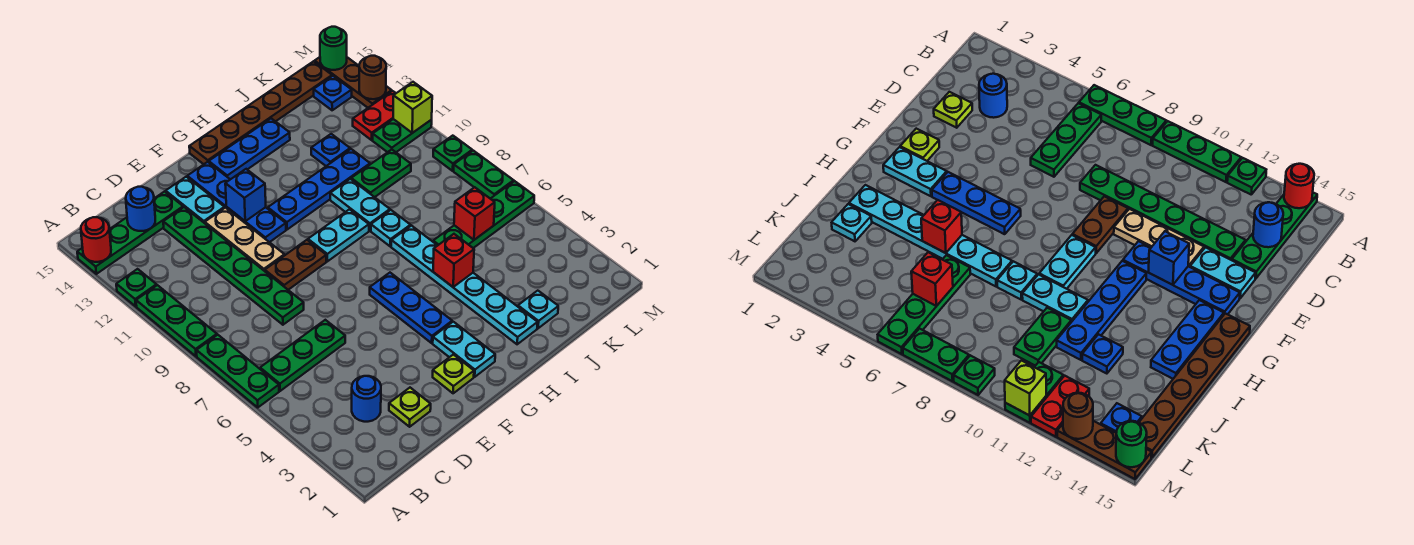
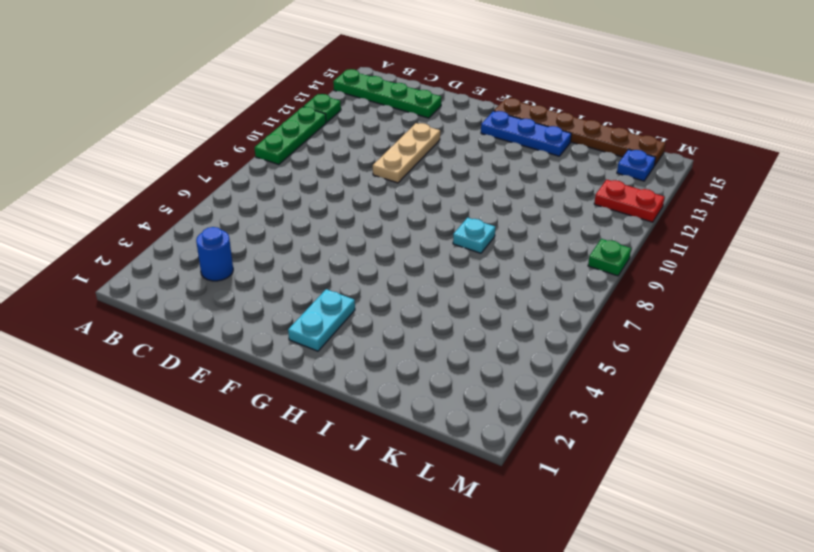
none -> green plate A6:A8 level 1
none -> green plate B6:D6 level 1
none -> lime plate D2 level 1
none -> green plate D8:D13 level 1

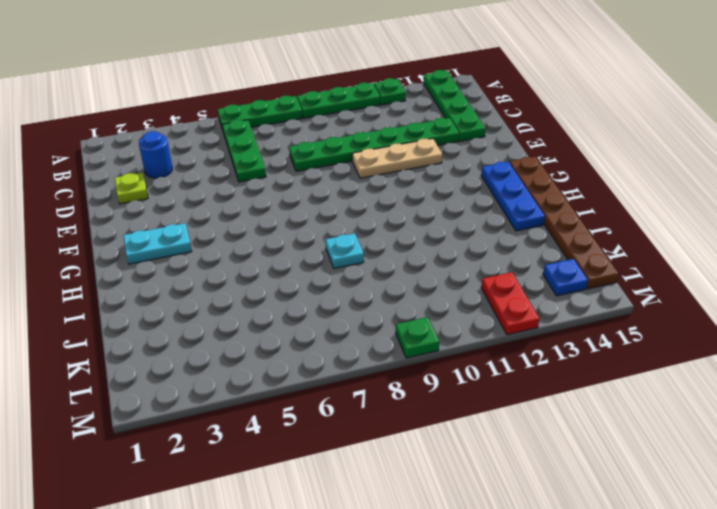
none -> brown plate E9:F9 level 1
none -> cyan plate E13:E14 level 1
none -> lime plate F2 level 1
none -> blue plate F11:F14 level 1

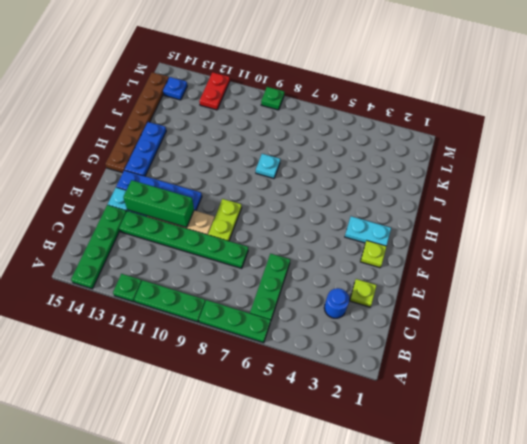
lime plate E9:F9 level 1 -> brown plate E9:F9 level 1
green brick E11:E13 level 2 -> none
none -> blue plate G4:G6 level 1
none -> cyan plate G9:H9 level 1
none -> blue plate G11:J11 level 1
none -> cyan plate I2:I7 level 1

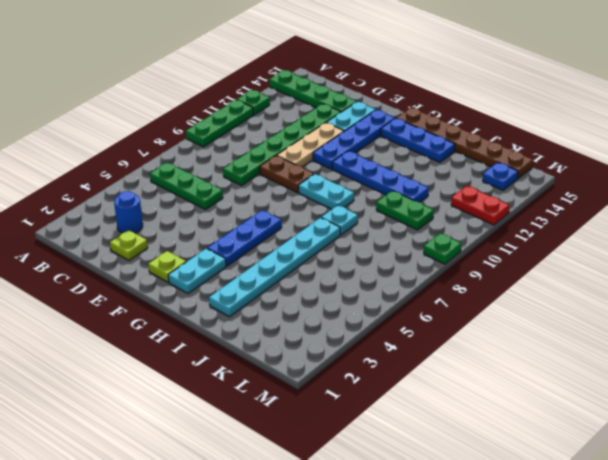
none -> green plate A6:A8 level 1
none -> cyan plate I9:I10 level 1
none -> cyan plate J2 level 1
none -> green plate J6:M6 level 1

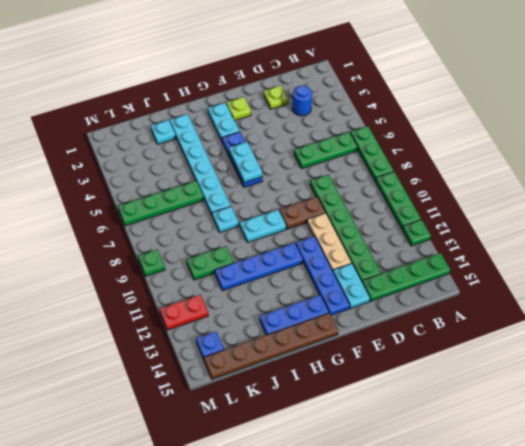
cyan plate G5:G6 level 2 -> cyan plate I9:I10 level 1
none -> blue plate J12 level 1
none -> green plate L11:M11 level 1
none -> green plate M7:M8 level 1
none -> brown plate M13:M15 level 1

